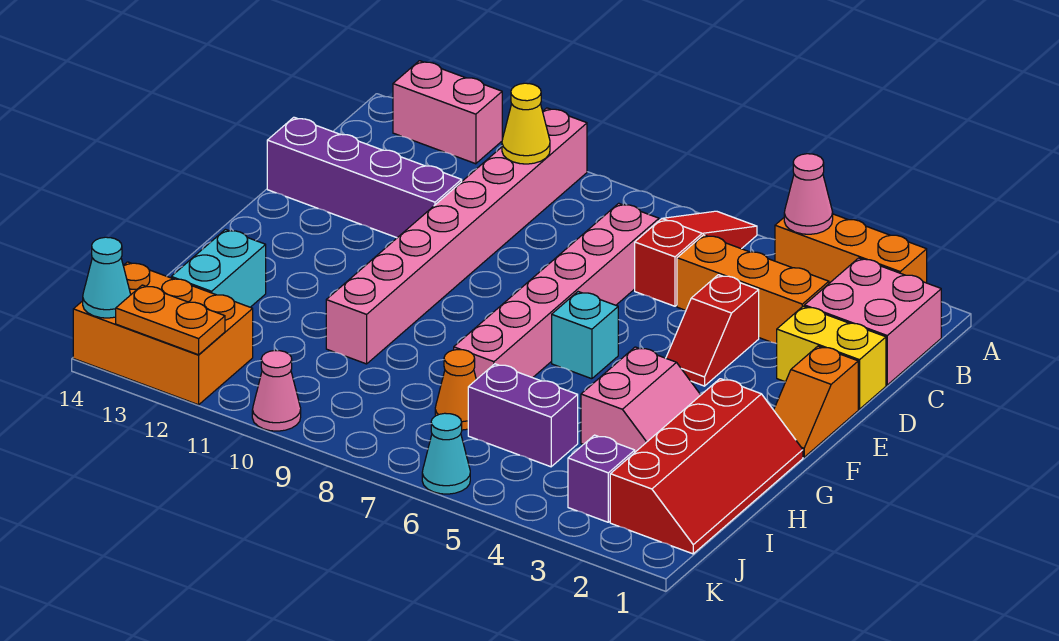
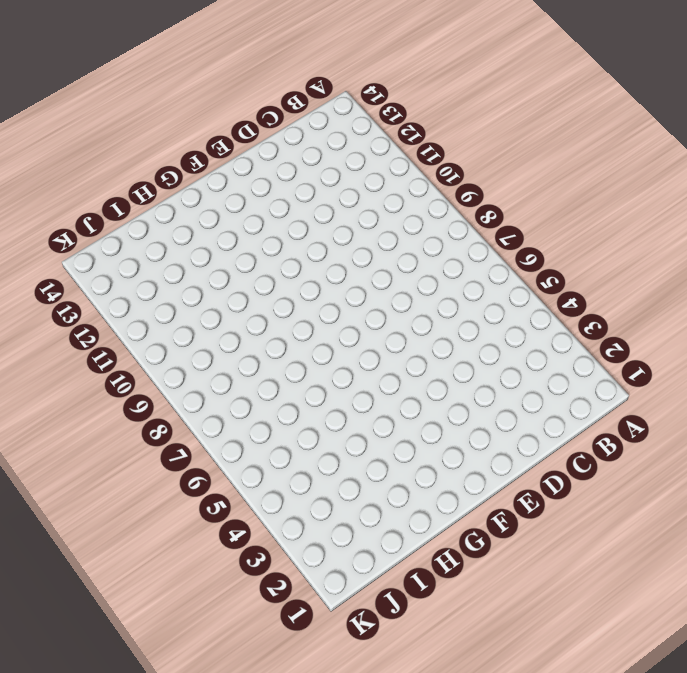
none -> orange brick A2:A4 level 1
none -> red slope A6:C6 level 1 top C
none -> pink brick A10:H10 level 1

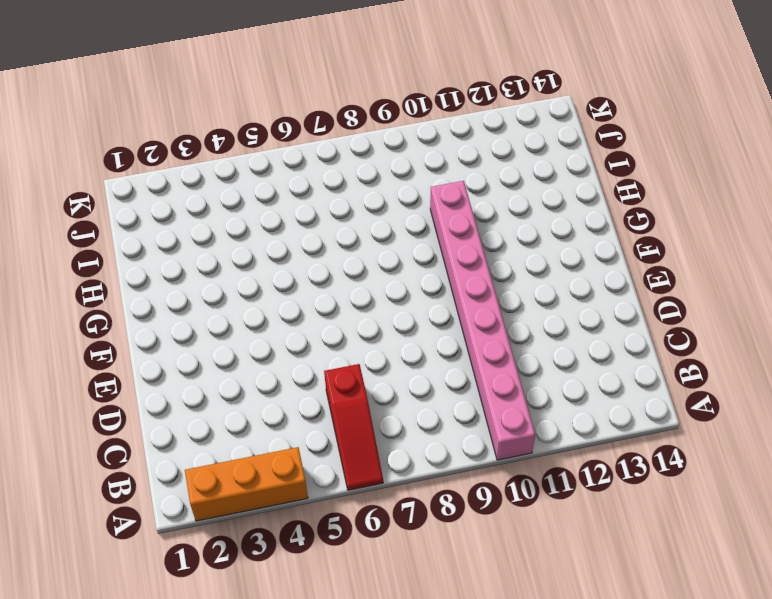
none -> pink brick A12:A13 level 1
none -> pink brick B1:C2 level 1
none -> orange brick C3:C5 level 1

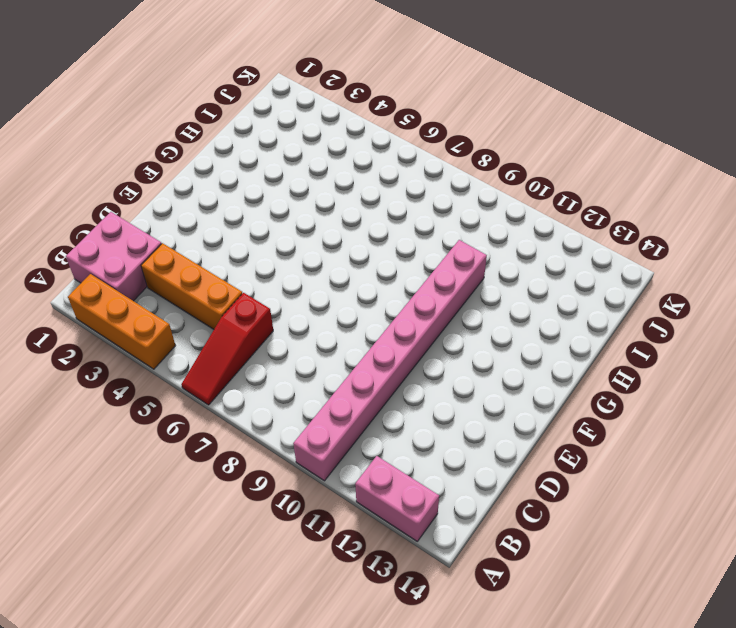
none -> pink brick C7:H7 level 1
none -> yellow brick D1:D2 level 1
none -> red slope D4:E4 level 1 top D

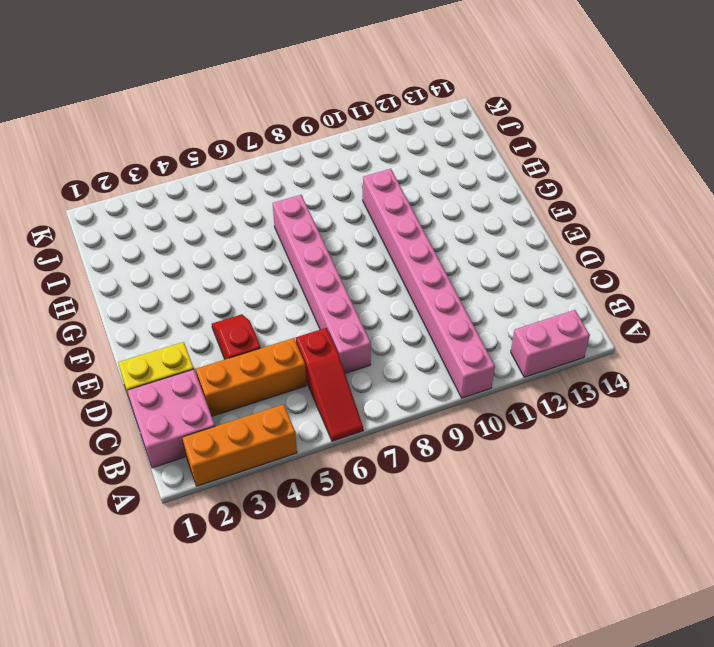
none -> purple brick D11:D14 level 1
none -> orange slope E1:F1 level 1 top E
none -> cyan brick F6 level 1

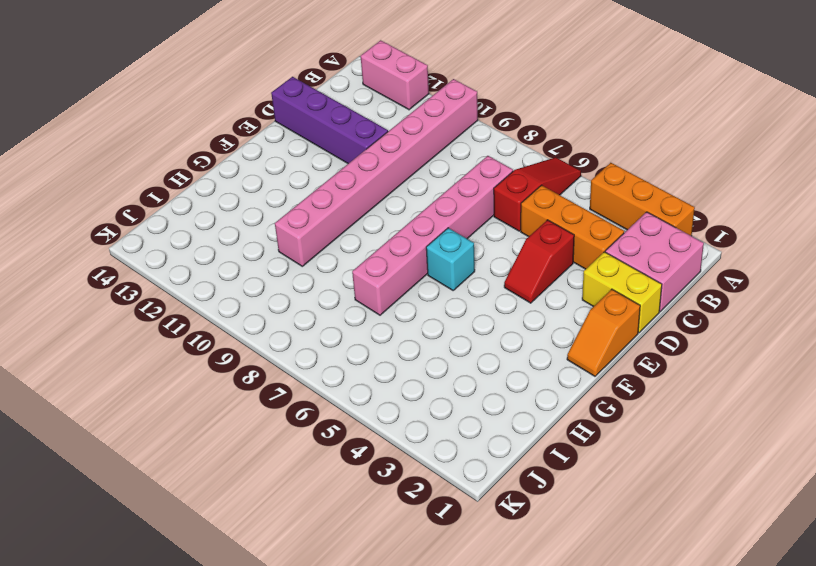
none -> red slope G1:J2 level 1 top 2
none -> pink slope G3:H4 level 1 top 4
none -> cyan brick H13:I13 level 1

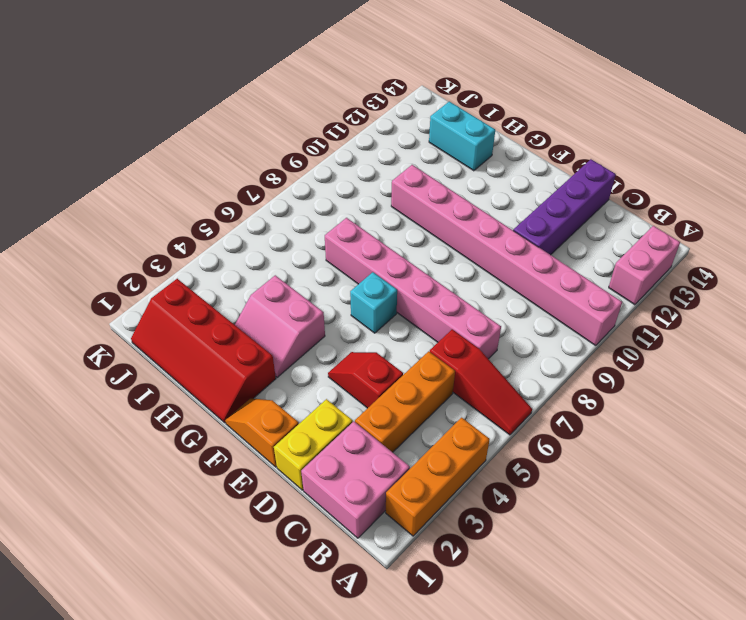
none -> purple brick I5:I6 level 1
none -> orange cone I7 level 1
none -> purple brick J3 level 1

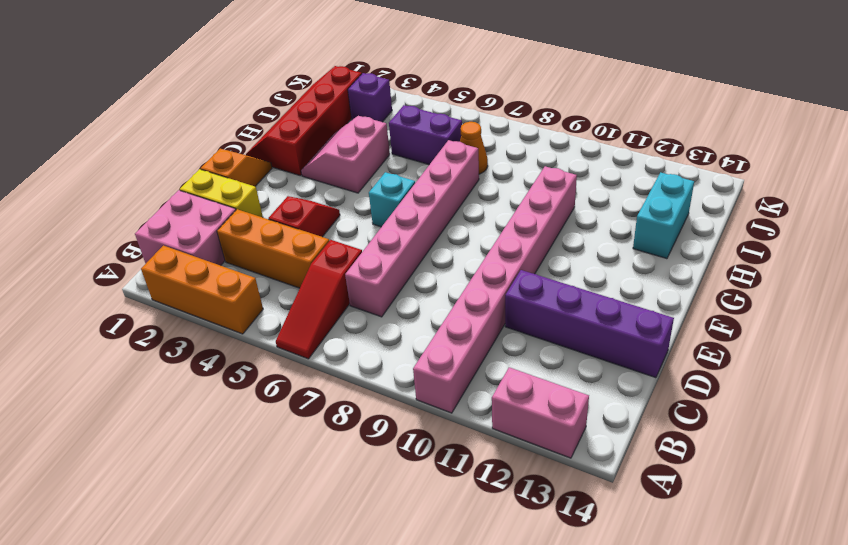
none -> orange brick J12:K14 level 1
none -> cyan cone K6 level 1
none -> pink cone K10 level 1

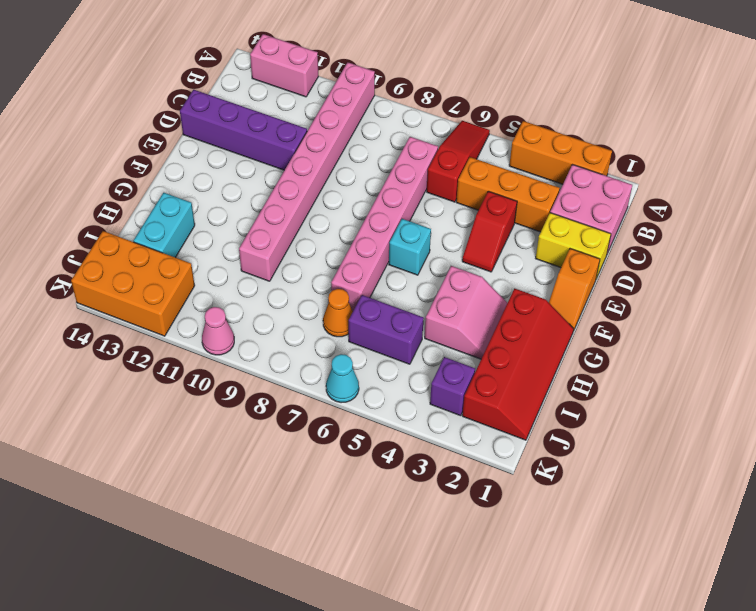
none -> pink cone A4 level 2
none -> yellow cone B10 level 2
none -> orange plate K12:K13 level 2

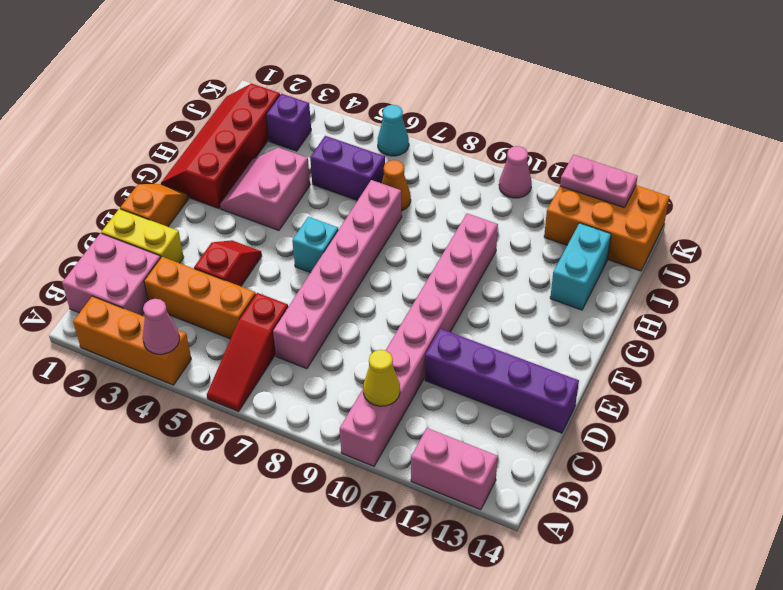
pink plate K12:K13 level 2 -> orange plate K12:K13 level 2
none -> cyan cone K14 level 2

